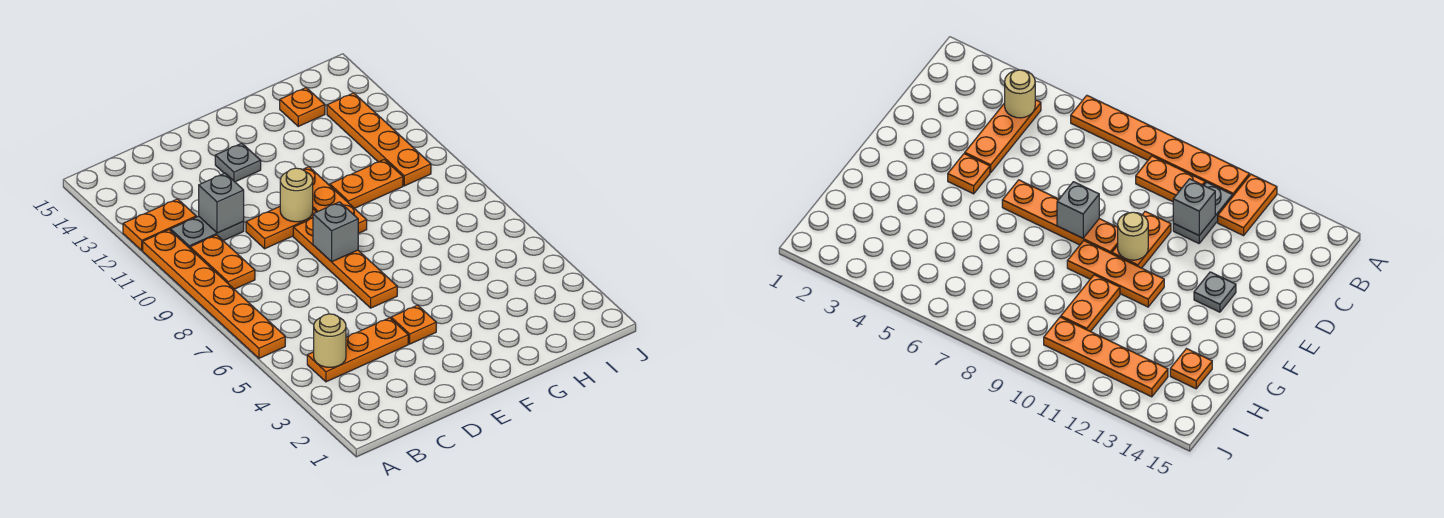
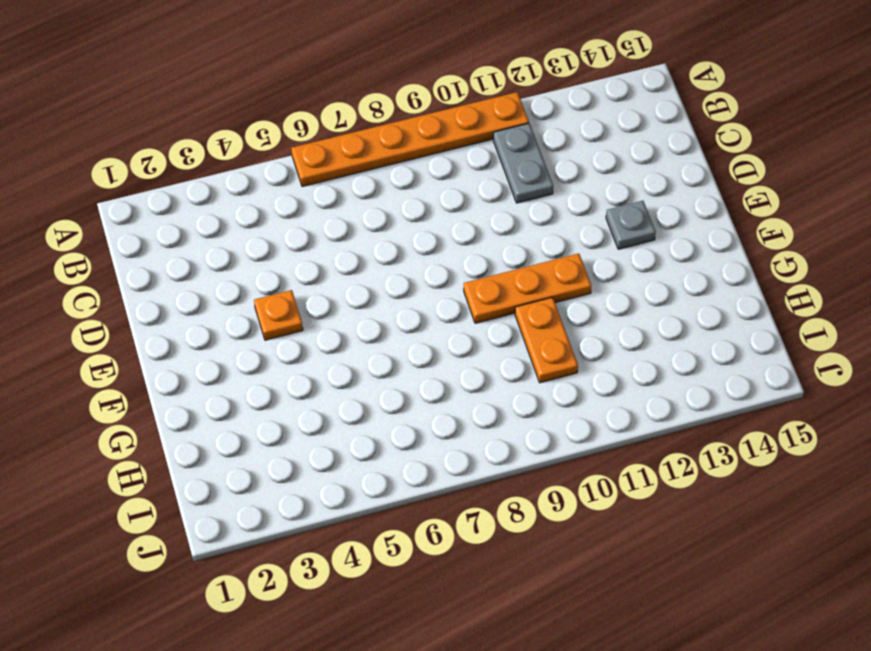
none -> orange plate A12:B12 level 1
none -> orange plate B4:D4 level 1
none -> orange plate B9:B10 level 1

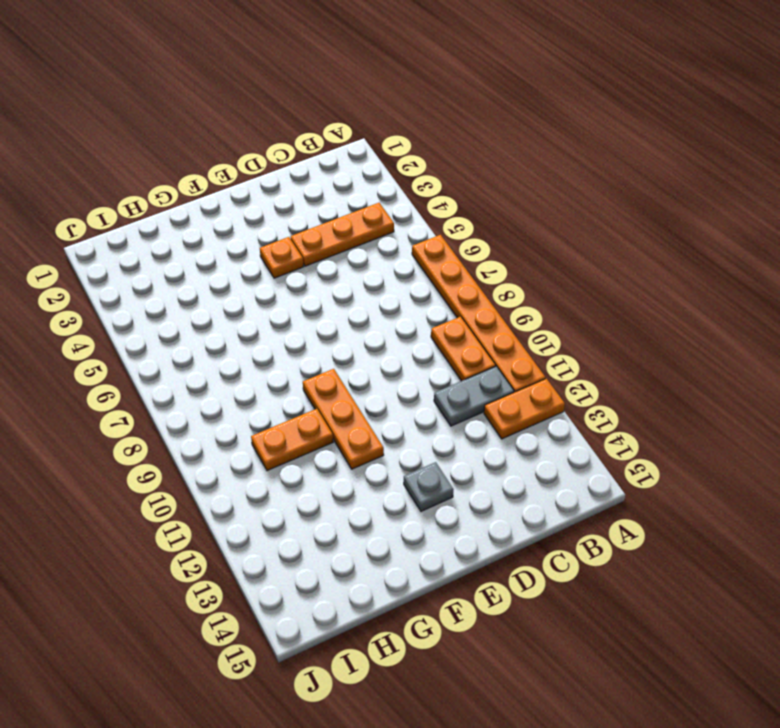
none -> orange plate D10:E10 level 1
none -> orange plate E6:E9 level 1
none -> orange plate H14 level 1

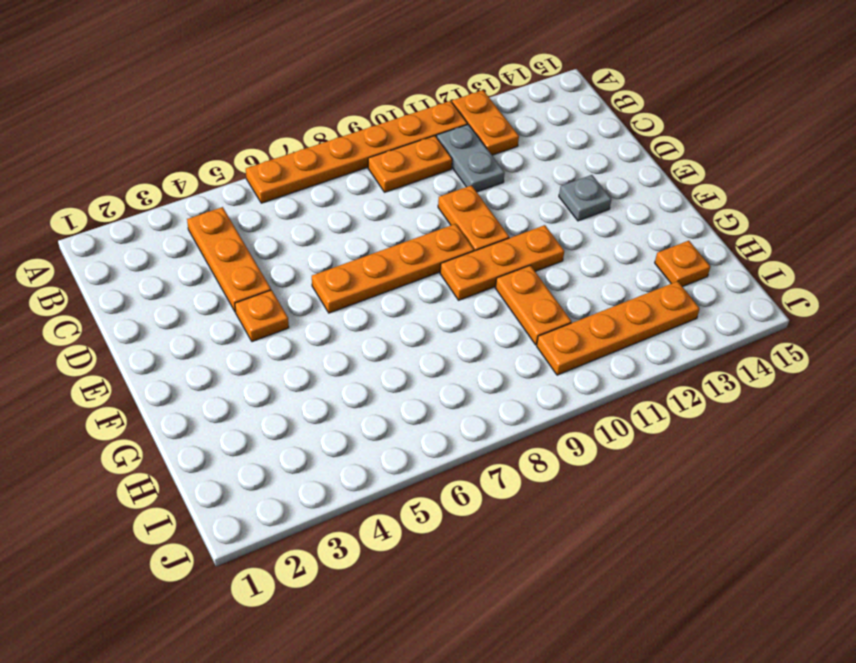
none -> tan round brick B4 level 2
none -> grey brick C11 level 2
none -> grey brick E8 level 2

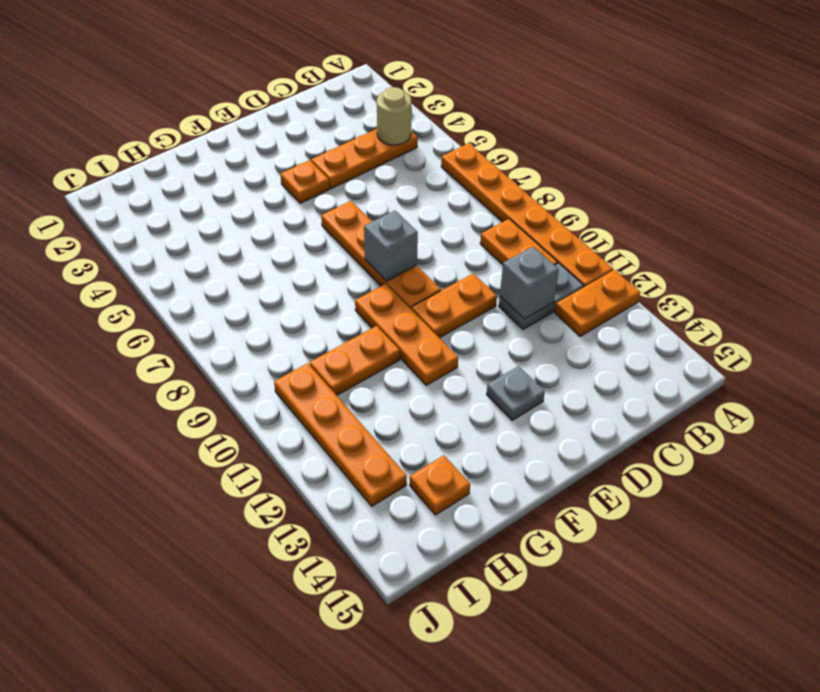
none -> tan round brick E10 level 2

